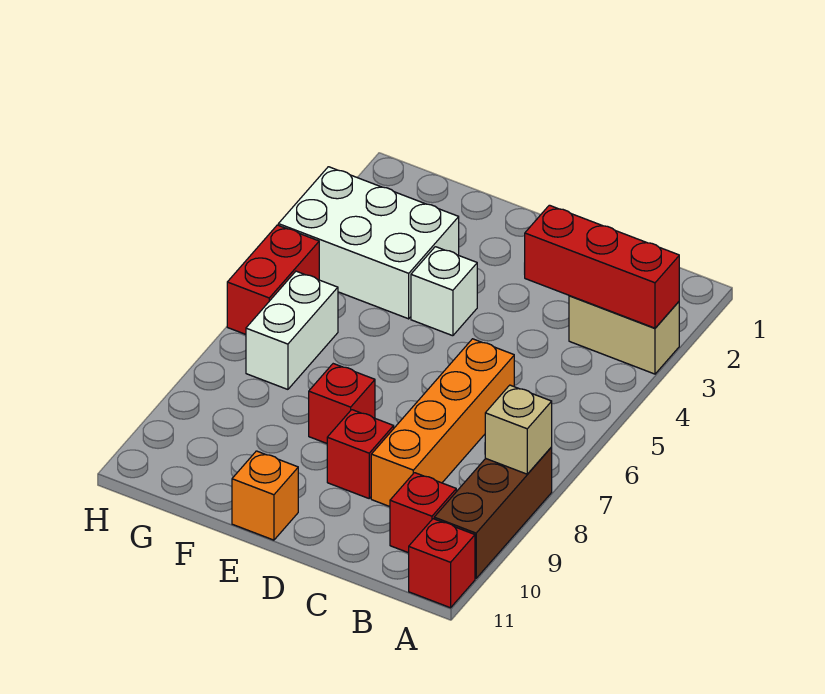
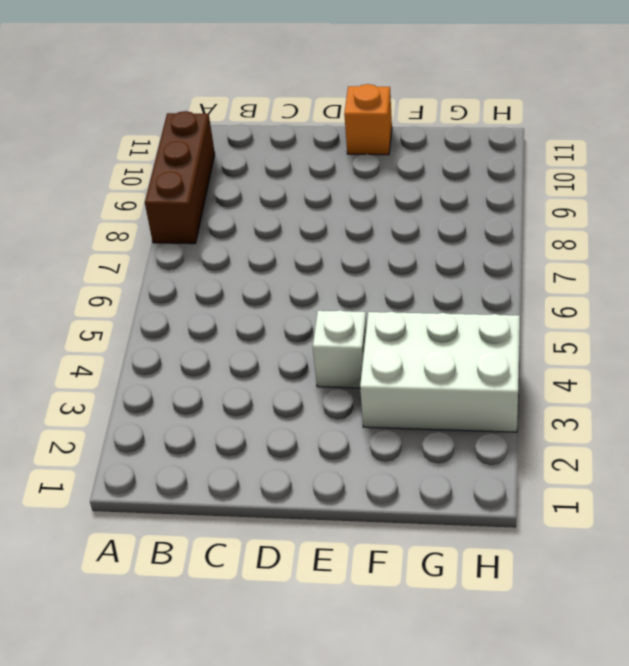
none -> tan brick A3:B3 level 1
none -> red brick A11 level 1
none -> red brick B10 level 1

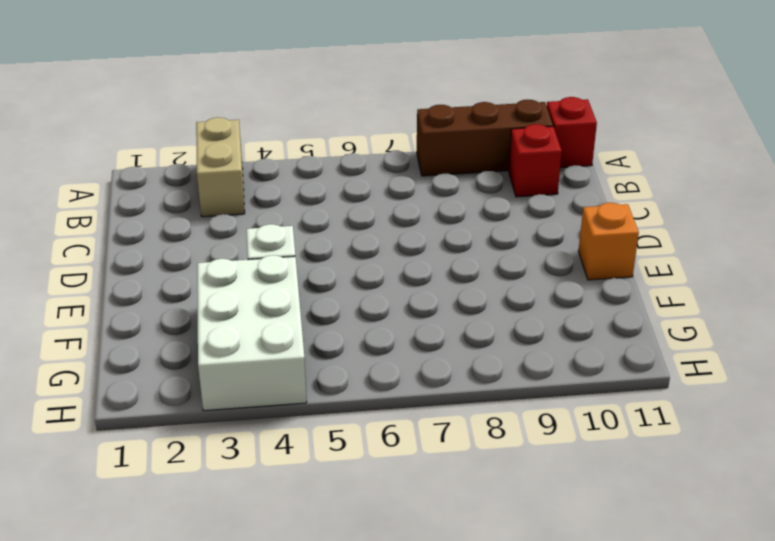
none -> orange brick C6:C9 level 1
none -> red brick D9 level 1
none -> red brick E8 level 1

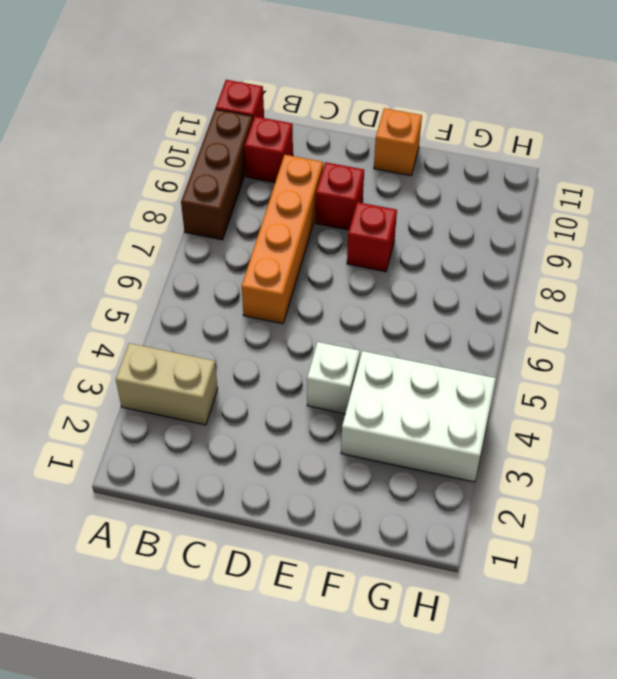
none -> white brick G6:G7 level 1
none -> red brick H5:H6 level 1
none -> red brick A3:C3 level 2

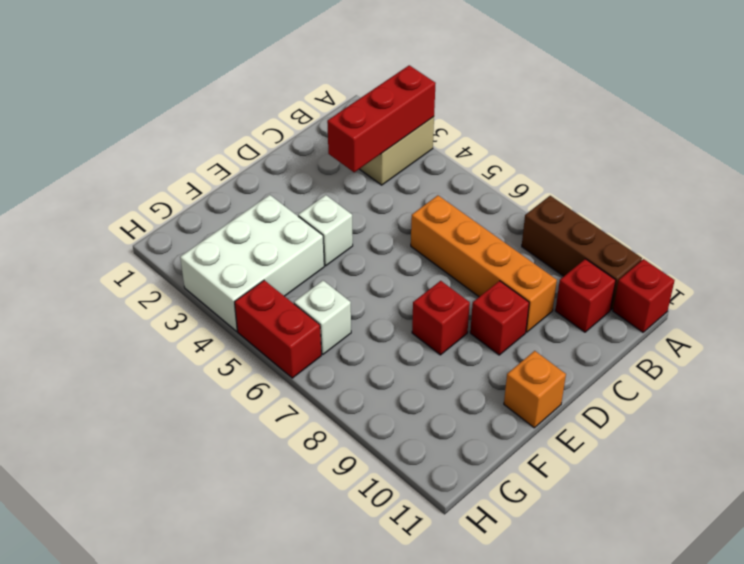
white brick G6 level 1 -> white brick G6:G7 level 1
none -> tan brick A8 level 2

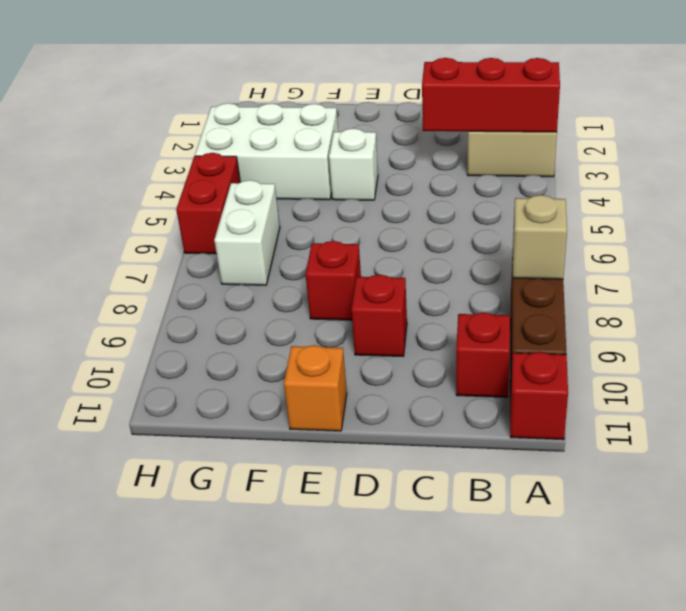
none -> orange brick C6:C9 level 1

